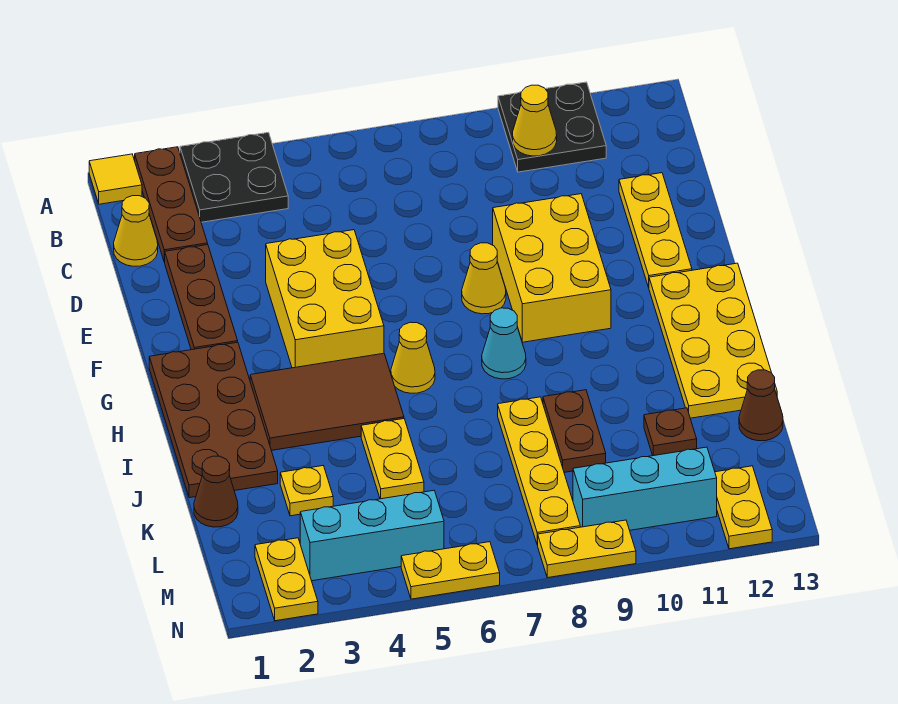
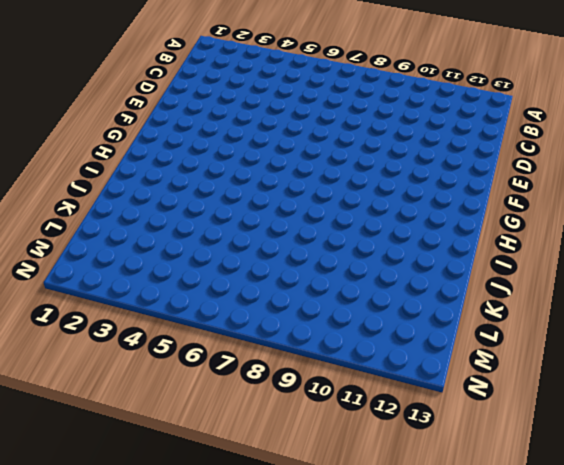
none -> yellow tile A1 level 1
none -> brown plate A2:C2 level 1
none -> black plate A3:B4 level 1

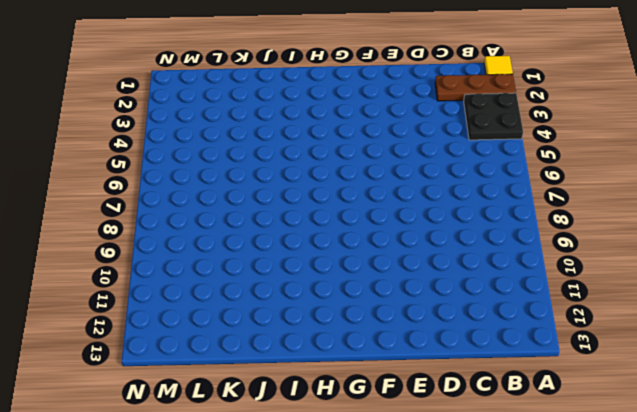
none -> black plate A10:B11 level 1
none -> yellow cone C1 level 1
none -> brown plate D2:F2 level 1

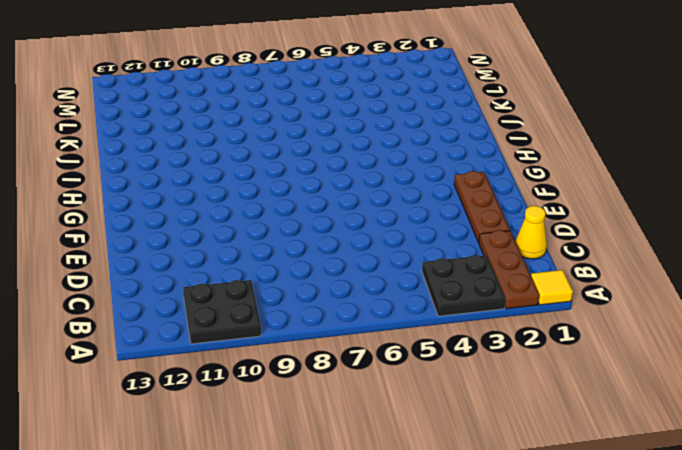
none -> yellow plate D12:F12 level 1
none -> yellow brick E4:G5 level 1
none -> yellow brick E9:G10 level 1

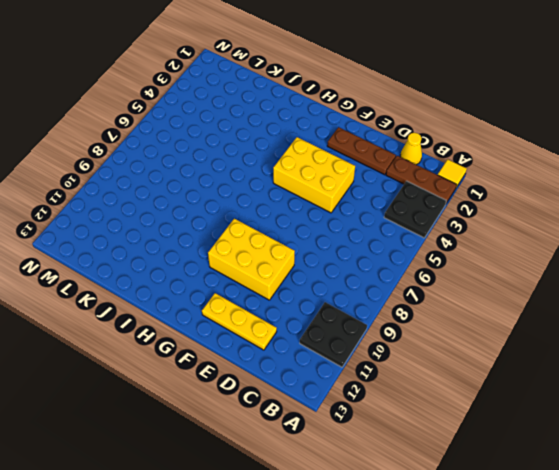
none -> yellow cone F8 level 1
none -> brown plate G1:J2 level 1
none -> yellow plate G12:J13 level 1

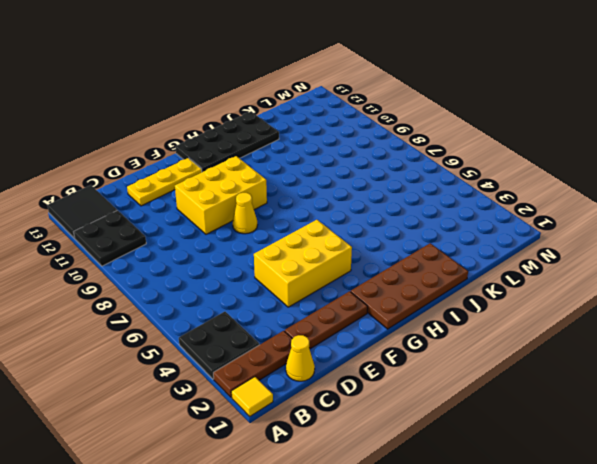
black tile A12:B13 level 1 -> none
black plate G12:J13 level 1 -> yellow plate G12:J13 level 1
none -> brown tile H3:I5 level 1
none -> yellow cone H6 level 1
none -> cyan cone H8 level 1

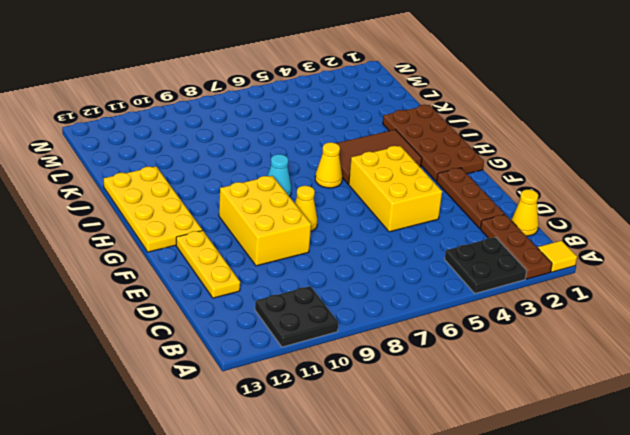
none -> yellow plate J5:K5 level 1
none -> yellow plate J8:M8 level 1
none -> brown plate J9:K9 level 1

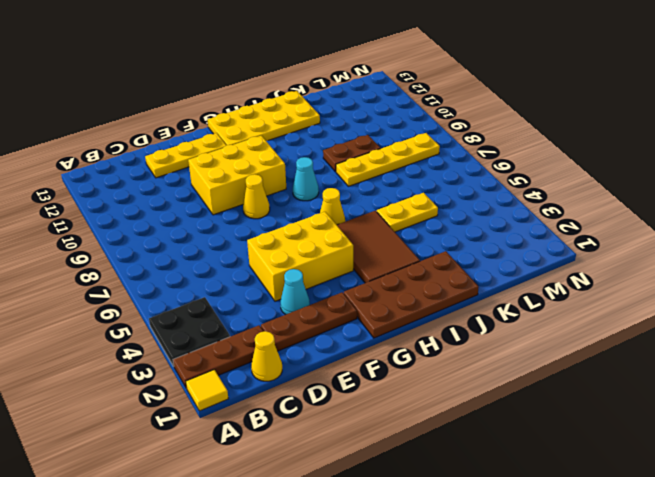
cyan cone E3 level 1 -> none
none -> black plate A10:B11 level 1
none -> brown cone K1 level 1
none -> yellow plate K3 level 1

